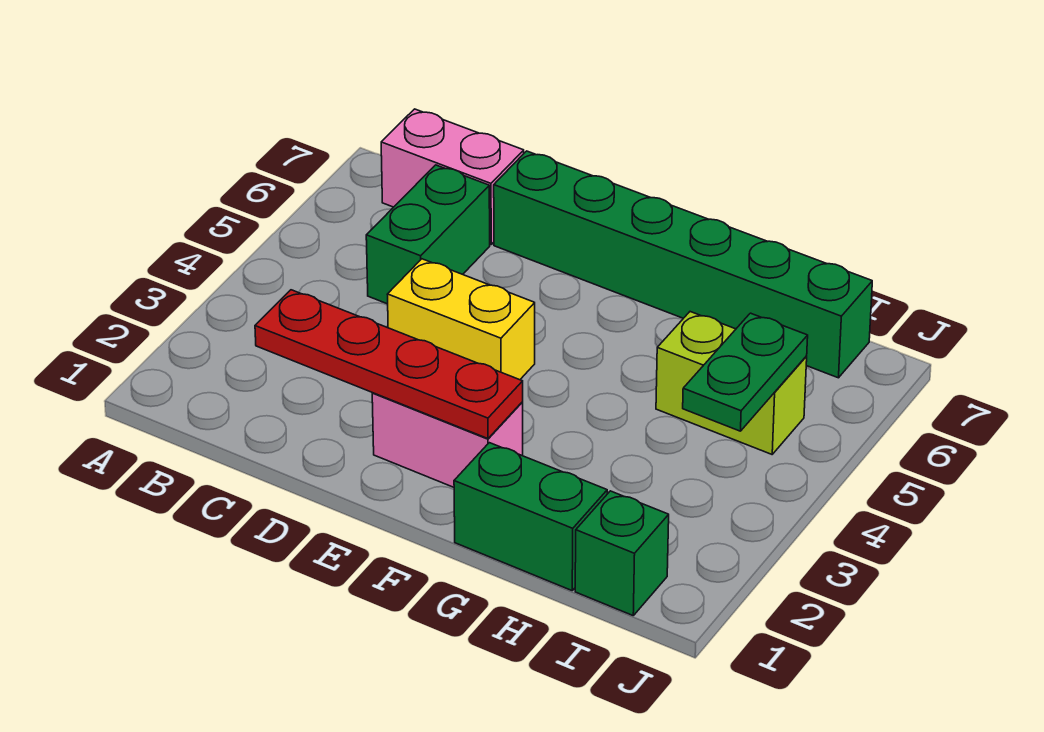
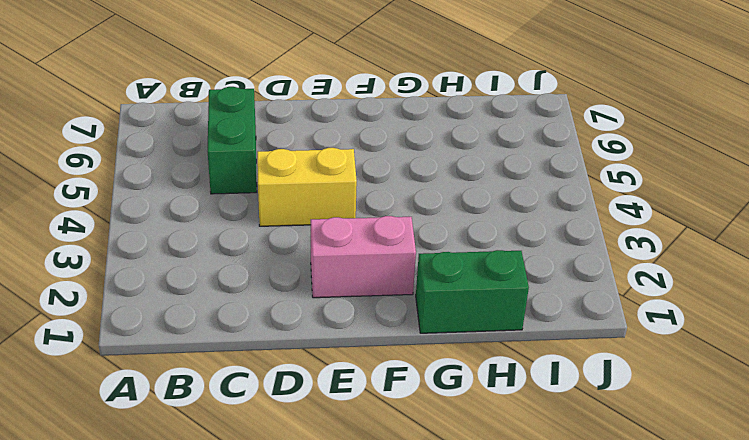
none -> pink brick B7:C7 level 1
none -> green brick D7:I7 level 1

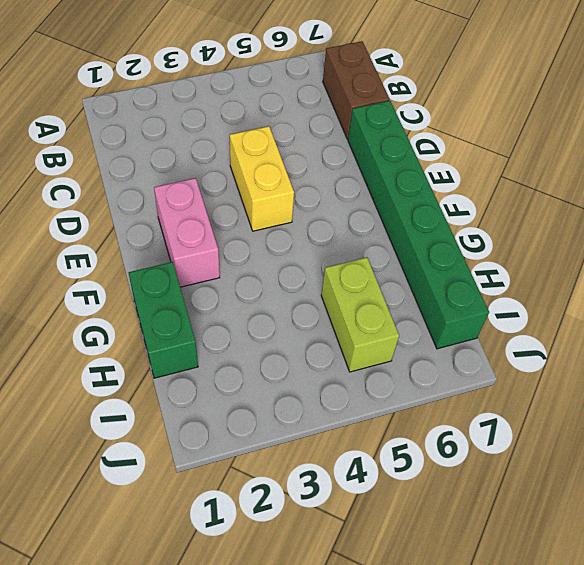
brown brick B7:C7 level 1 -> pink brick B7:C7 level 1
none -> green brick C5:C6 level 1
none -> green brick I1 level 1

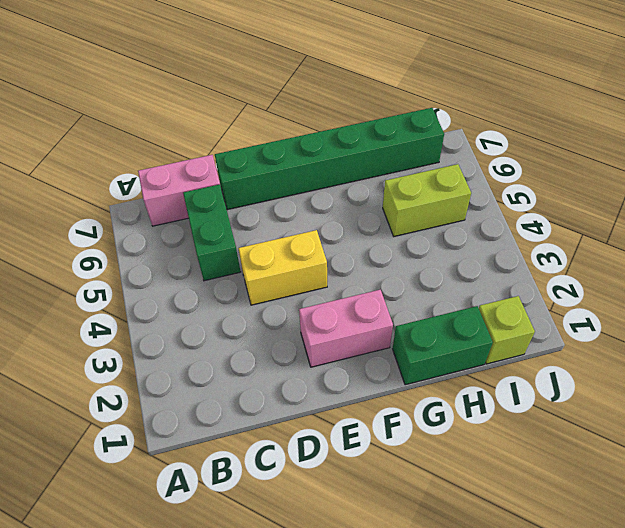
lime brick I1 level 1 -> green brick I1 level 1
none -> red plate C2:F2 level 2
none -> green plate I4:I5 level 2

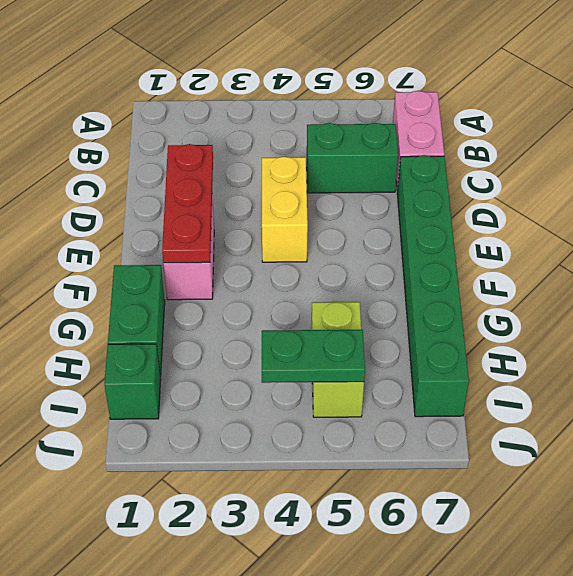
red plate D2:F2 level 2 -> red plate C2:F2 level 2

